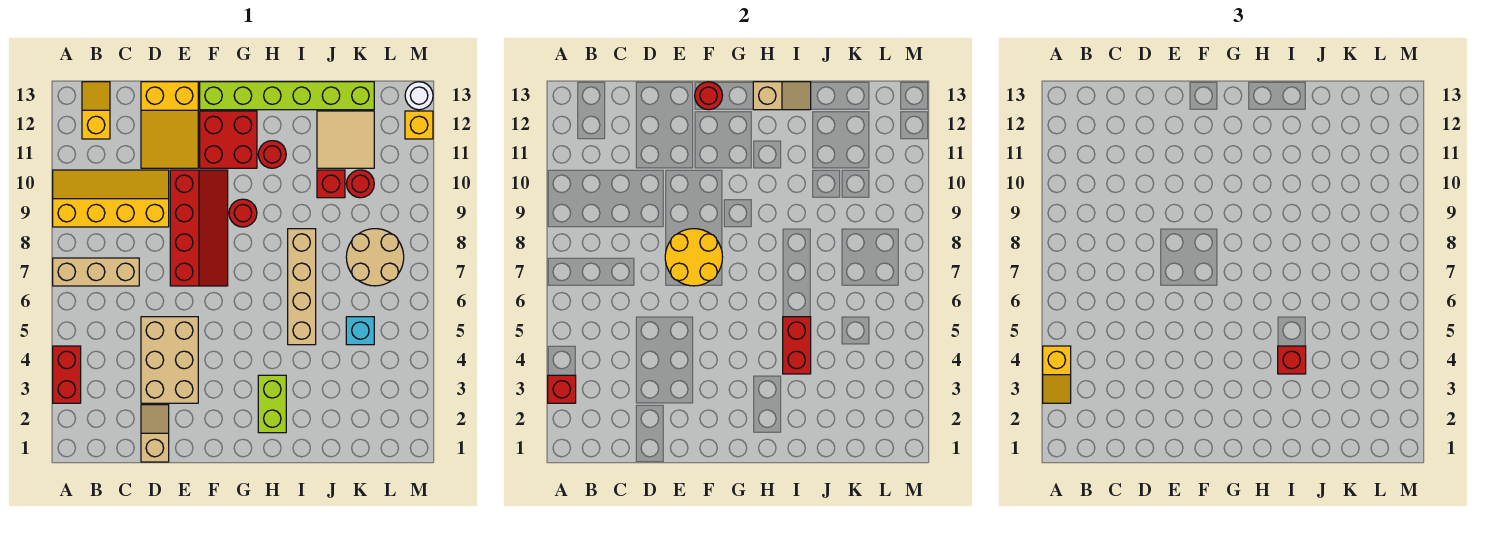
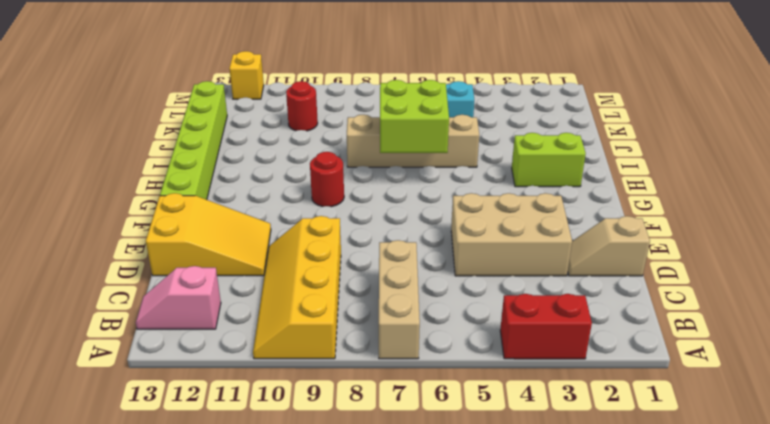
pink slope B12:B13 level 1 top 12 -> yellow slope B12:B13 level 1 top 12
lime brick H6:I7 level 2 -> none
none -> red slope E7:F10 level 1 top E
none -> red brick F11:G12 level 1
none -> red round brick H11 level 1

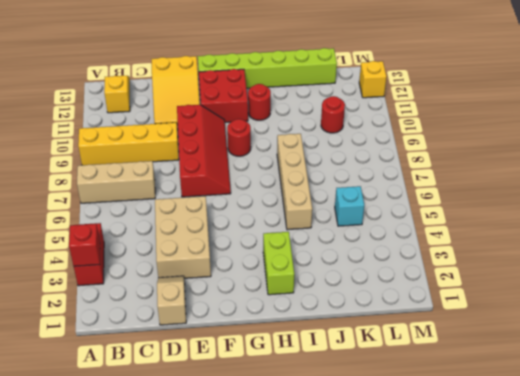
none -> red brick J10 level 1
none -> tan tile J11:K12 level 1
none -> tan round brick K7:L8 level 1

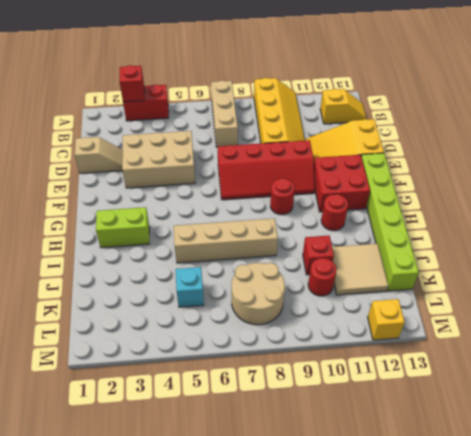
none -> white round brick M13 level 1
none -> yellow round brick E7:F8 level 2
none -> red round brick F13 level 2

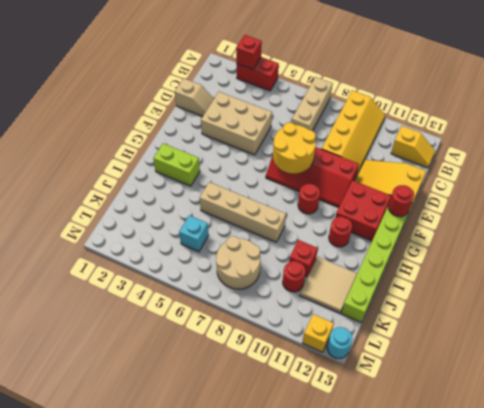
cyan round brick M13 level 1 -> white round brick M13 level 1
none -> tan slope H13:I13 level 2 top H
none -> red brick I4:I5 level 2
none -> yellow slope A3:A4 level 3 top 4

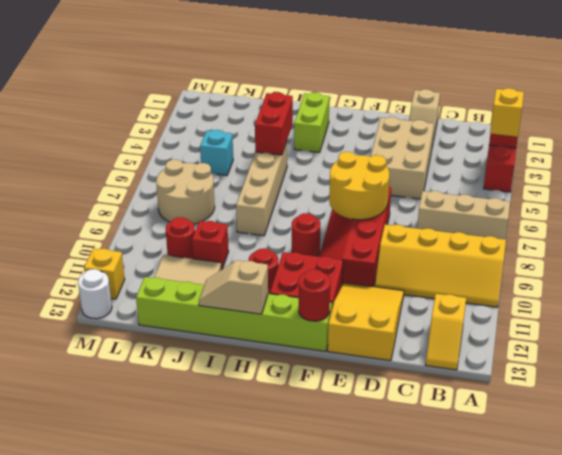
none -> red brick I4 level 3

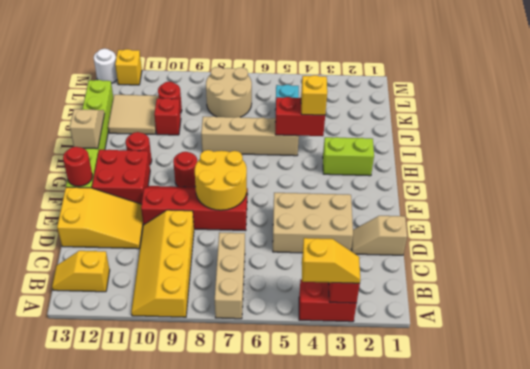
yellow brick I4 level 3 -> red brick I4 level 3

